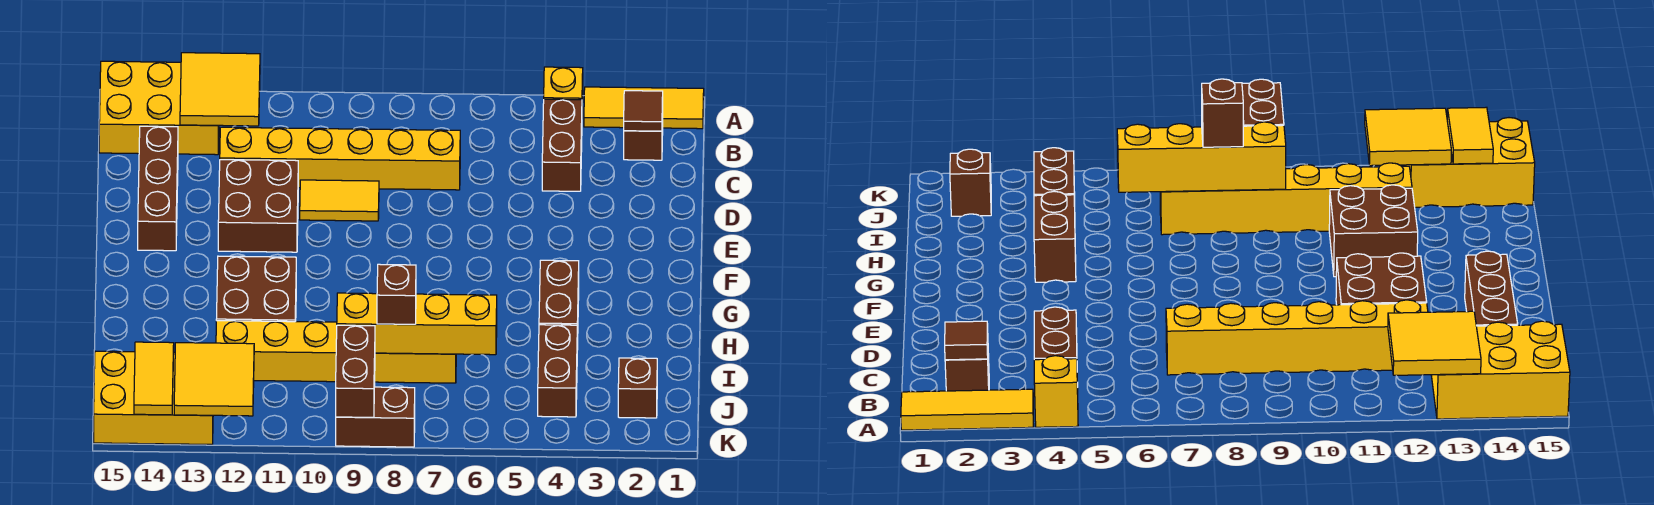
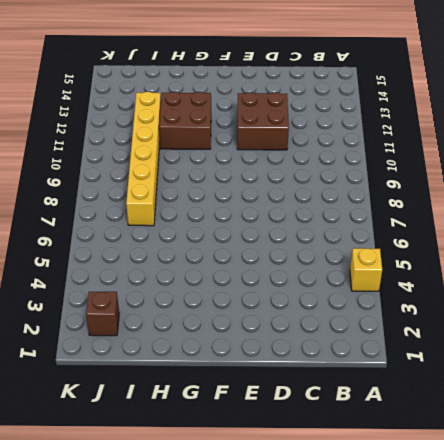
none -> yellow tile A1:A3 level 1
none -> yellow brick A13:B15 level 1
none -> brown brick B2 level 1

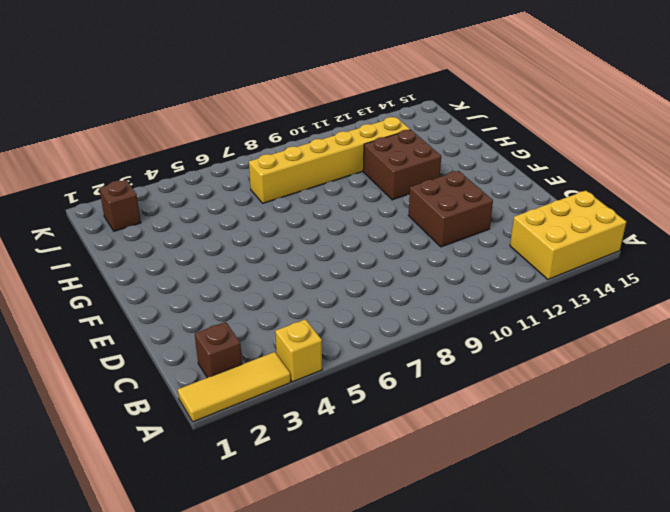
none -> brown brick B4:C4 level 1
none -> yellow brick C7:C12 level 1
none -> brown brick C14:E14 level 1

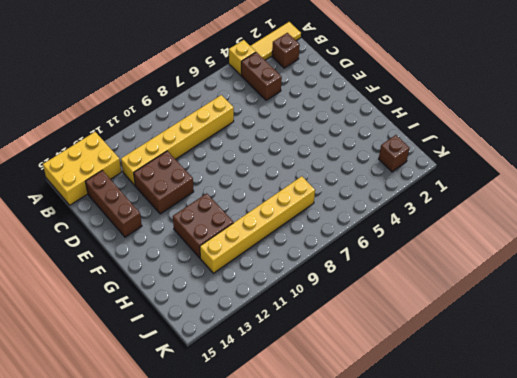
none -> yellow tile D9:D10 level 1
none -> brown brick G4:H4 level 1
none -> brown brick I4:J4 level 1

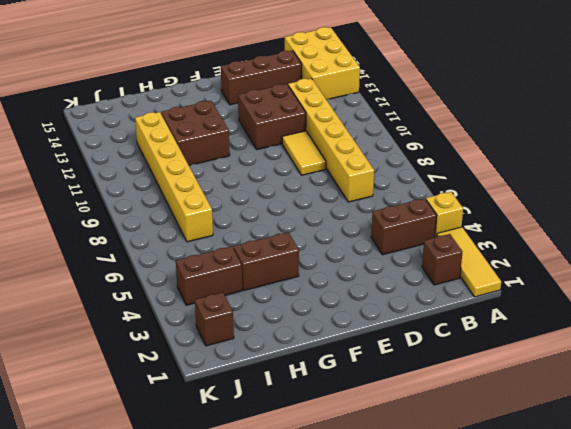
none -> yellow brick J13:K15 level 1
none -> brown brick K8:K9 level 1
none -> yellow tile A12:B13 level 2

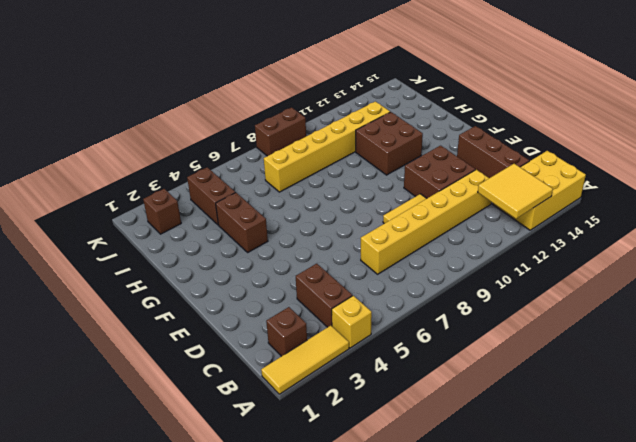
none -> yellow brick J13:K15 level 1
none -> brown tile B2 level 2
none -> yellow brick I6:I9 level 2

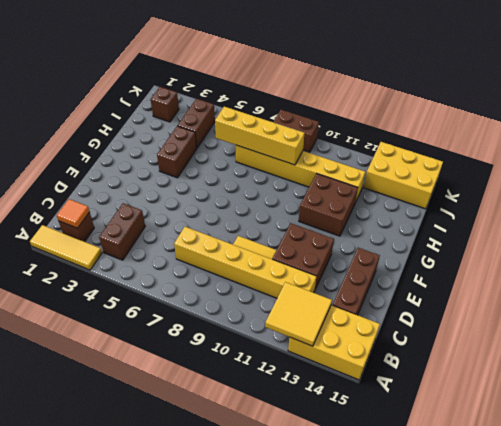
orange tile B2 level 2 -> brown tile B2 level 2
none -> yellow brick A4 level 1
none -> brown brick J9:K9 level 2
none -> yellow tile J12:K13 level 2

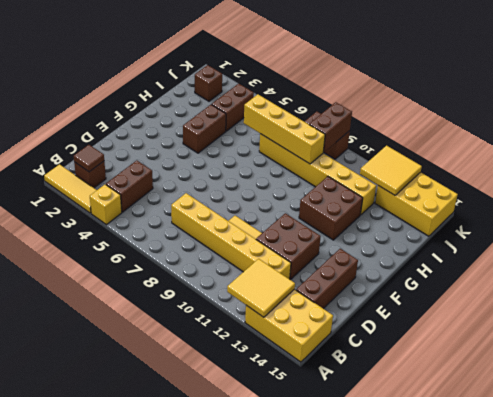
none -> yellow tile J14:K14 level 2
none -> brown brick I8 level 3

